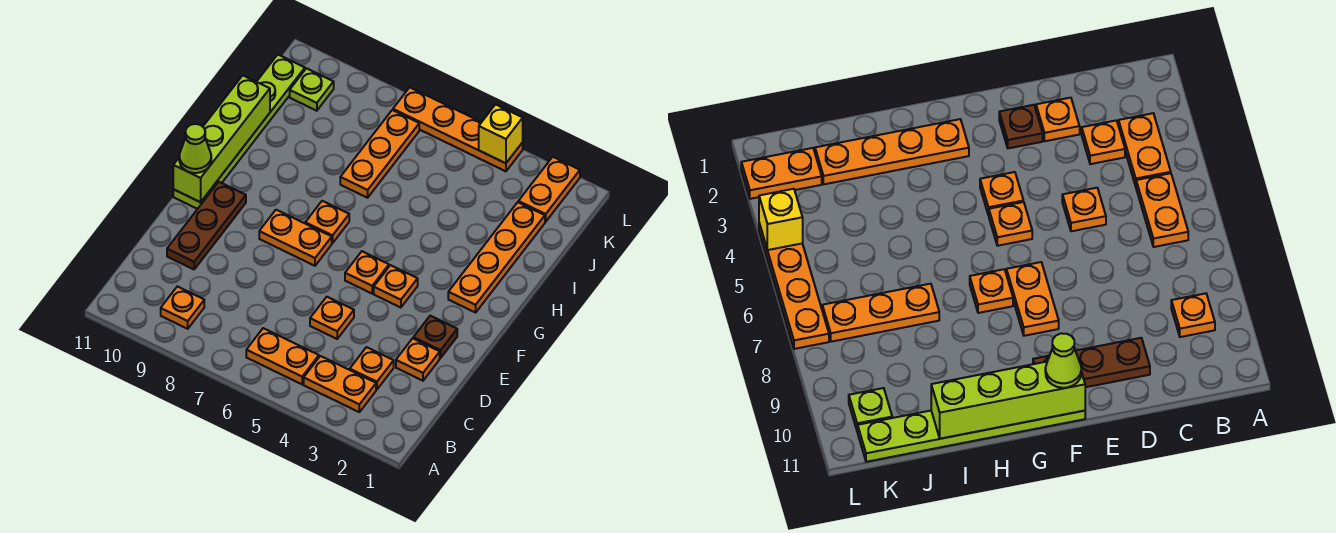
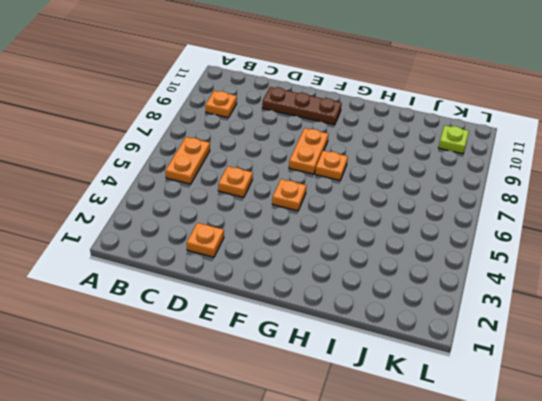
none -> orange plate B3:B4 level 1
none -> orange plate C3 level 1
none -> brown plate E2 level 1

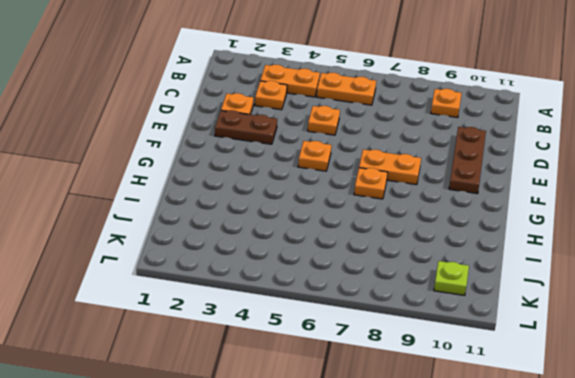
brown plate E2:E3 level 1 -> brown plate E2 level 1
none -> orange plate F4 level 1
none -> lime plate F11:K11 level 1
none -> orange plate G2:J2 level 1

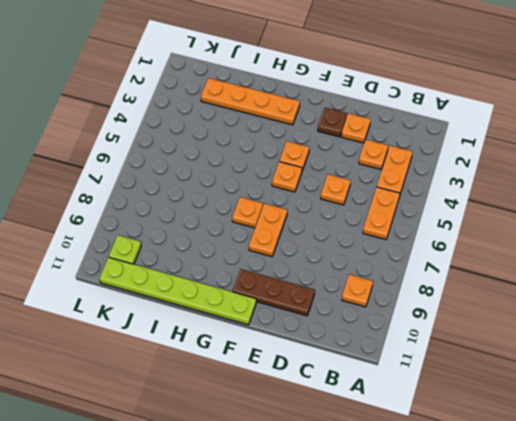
none -> orange plate I7:K7 level 1
none -> orange plate K2:L2 level 1
none -> orange plate L4:L7 level 1

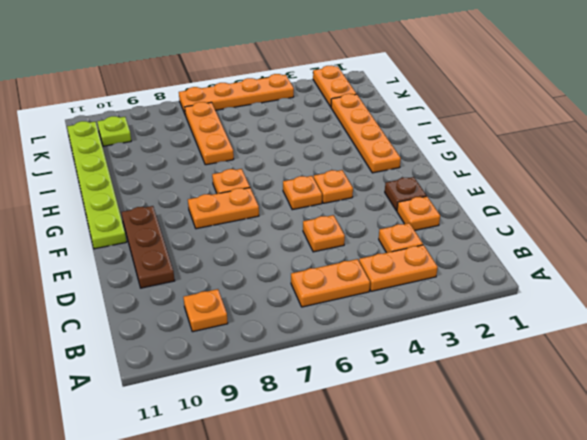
none -> lime brick F11:I11 level 2
none -> yellow brick L4 level 2
none -> lime cone F11 level 3

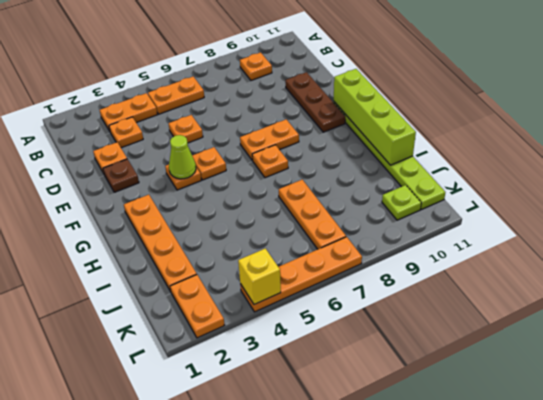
lime cone F4 level 2 -> lime cone F11 level 3

